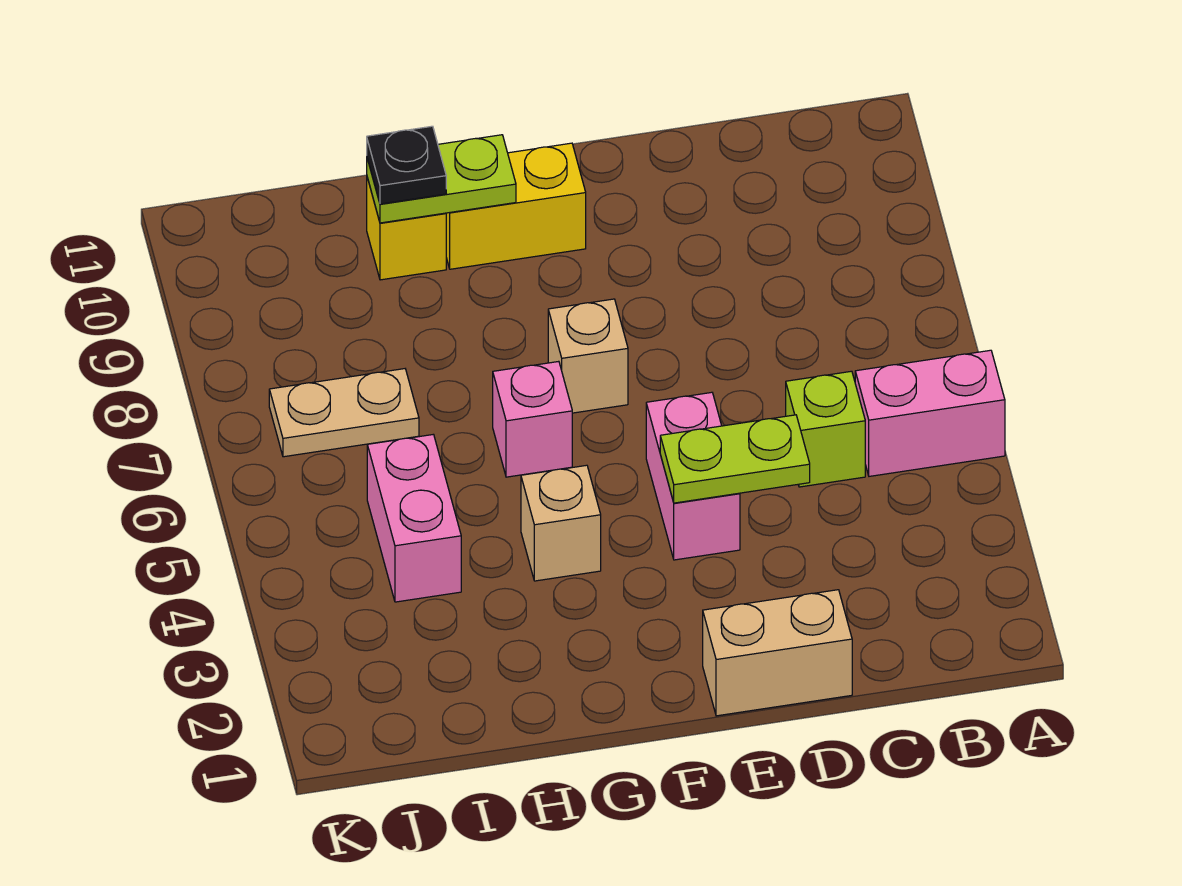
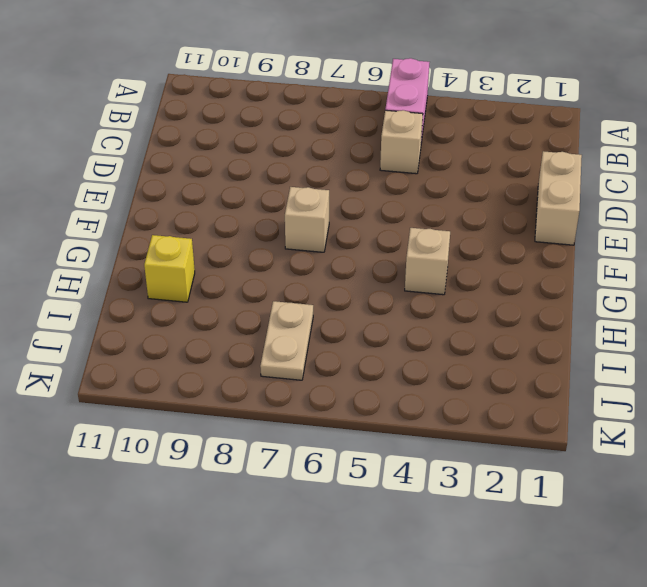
tan brick C5 level 1 -> lime brick C5 level 1
none -> pink brick E4:E5 level 1
none -> yellow brick F10:G10 level 1
none -> pink brick G6 level 1

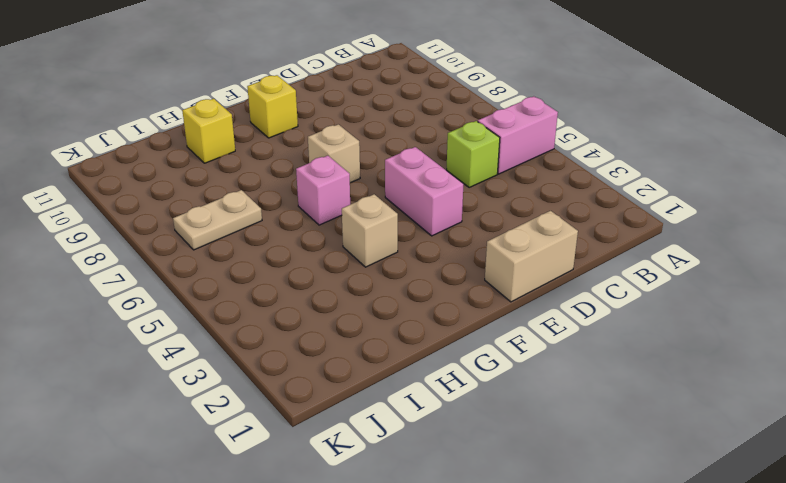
yellow brick F10 level 1 -> yellow brick F10:G10 level 1
none -> pink brick I4:I5 level 1
none -> lime plate D4:E4 level 2
none -> lime plate G10:H10 level 2

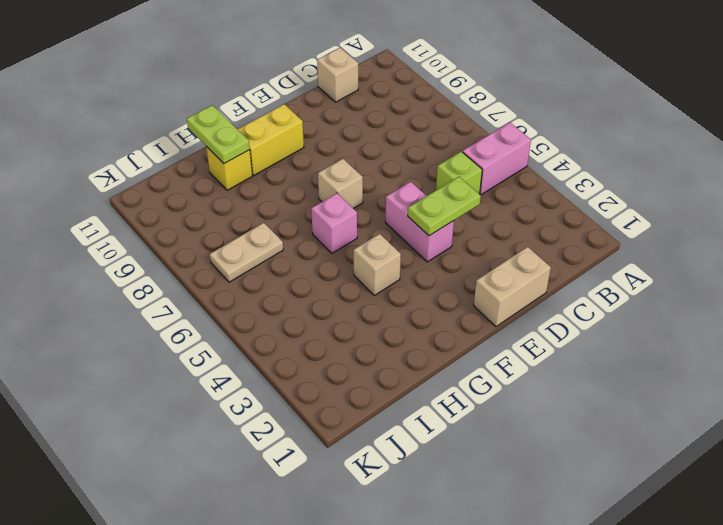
tan brick C11 level 1 -> none
lime plate H10:H11 level 2 -> lime plate G10:H10 level 2
none -> pink brick I4:I5 level 1
none -> black plate H10 level 3

